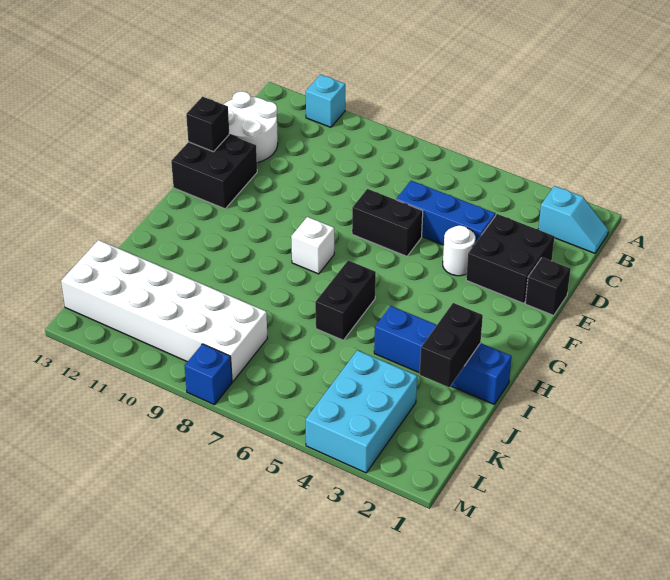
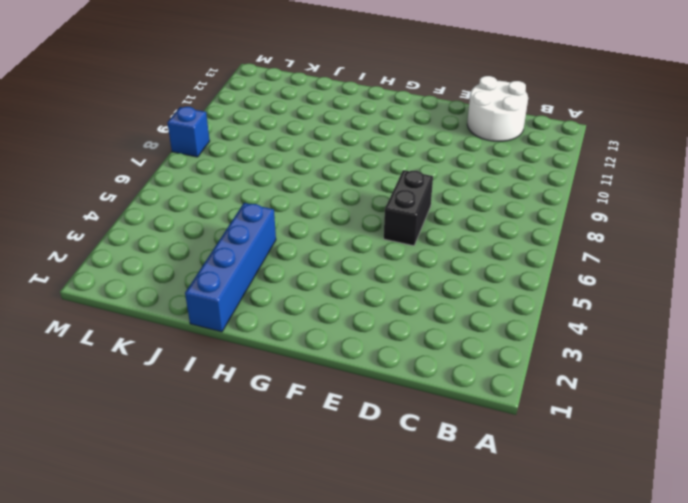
none -> cyan brick A11 level 1
none -> cyan slope B1:B2 level 1 top 2
none -> black brick D2:E3 level 1

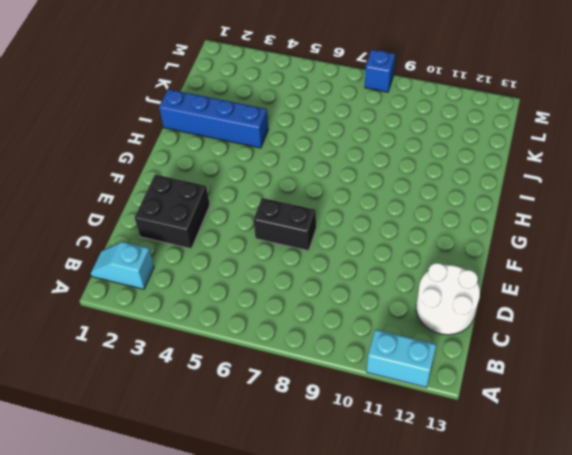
cyan brick A11:A12 level 1 -> cyan brick A11 level 1
none -> blue brick D4:D6 level 1
none -> black brick E1 level 1
none -> white round brick E4 level 1

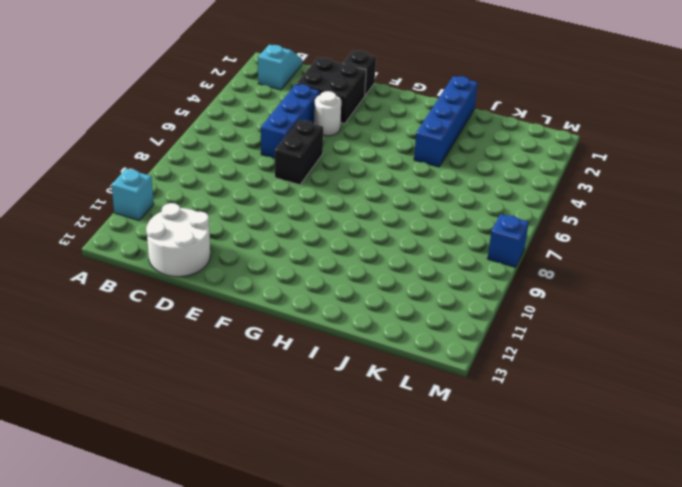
none -> black brick E12:F13 level 1
none -> white brick G8 level 1
none -> black brick H6:I6 level 1

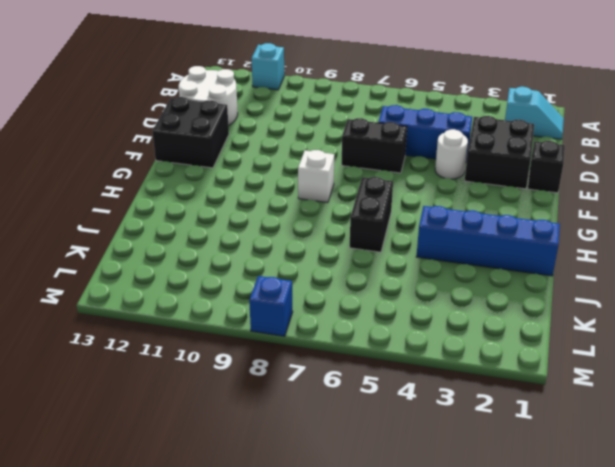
none -> cyan brick K3:M4 level 1
none -> white brick K8:L13 level 1
none -> black brick E13 level 2

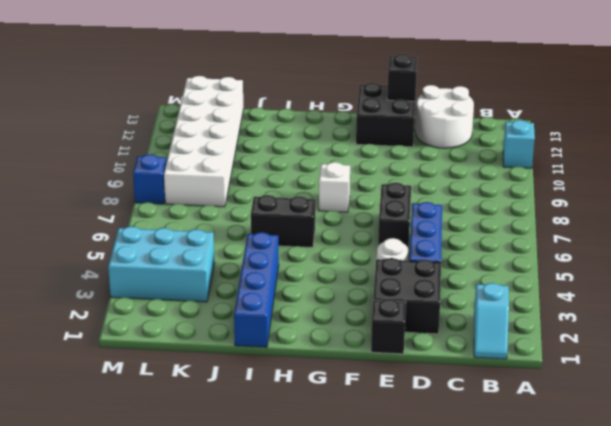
none -> black brick I2:J2 level 2

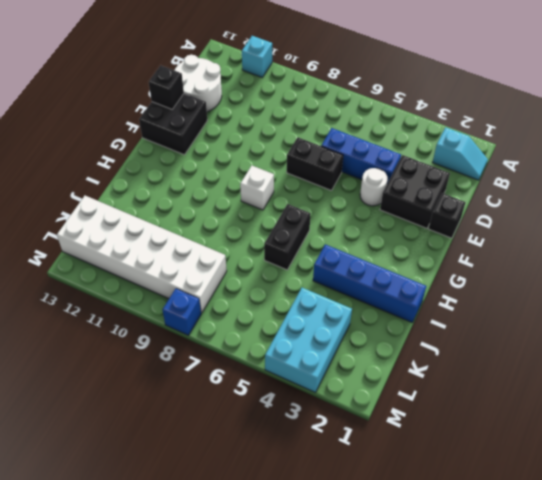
none -> black brick I2:J2 level 2

